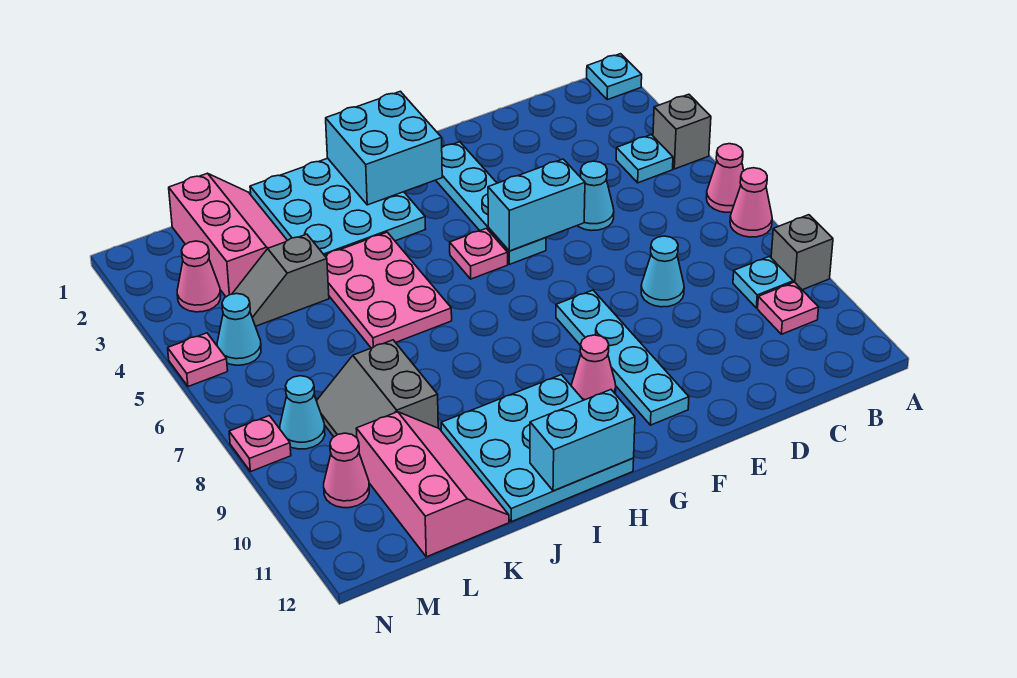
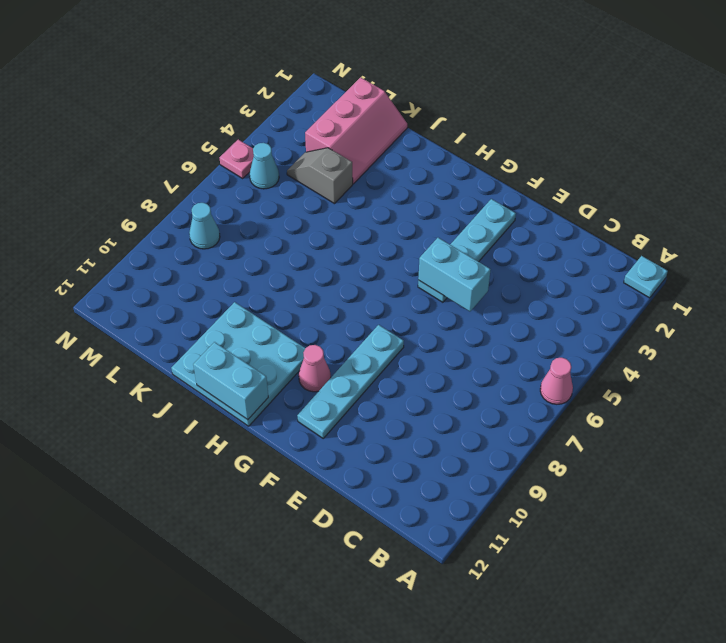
none -> grey brick A4 level 1
none -> pink cone A7 level 1
none -> grey brick A9 level 1
none -> cyan plate B4 level 1

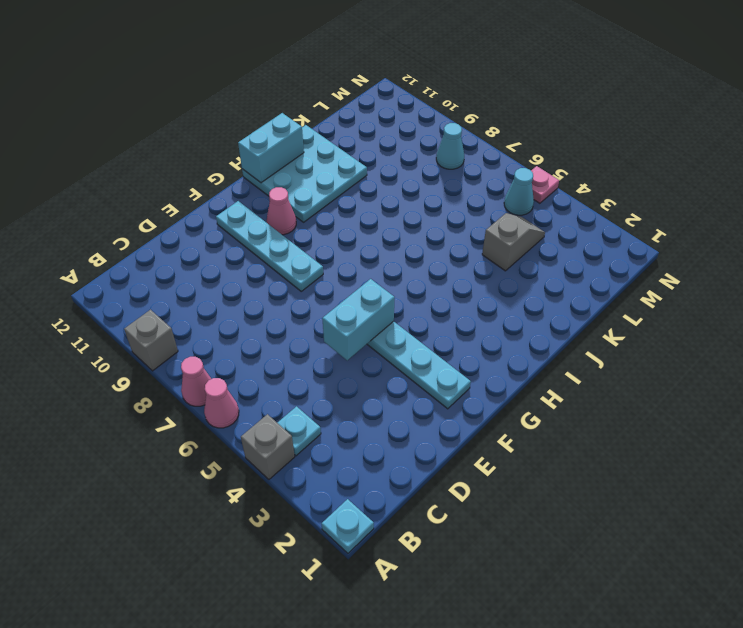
none -> cyan plate B9 level 1
none -> pink plate B10 level 1
none -> cyan cone D5 level 1
none -> cyan cone D8 level 1

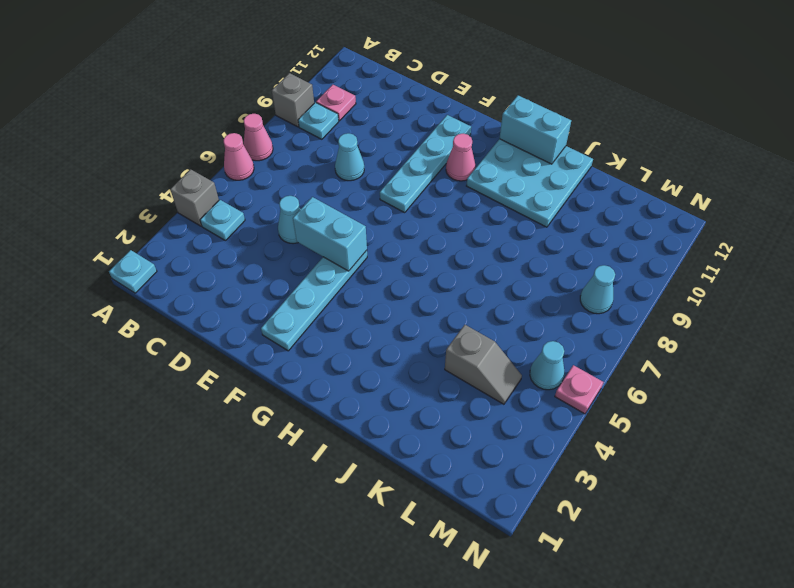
none -> pink plate G5 level 1
none -> cyan plate H1:J3 level 1
none -> pink plate I4:J6 level 1
none -> pink slope K1:L3 level 1 top L

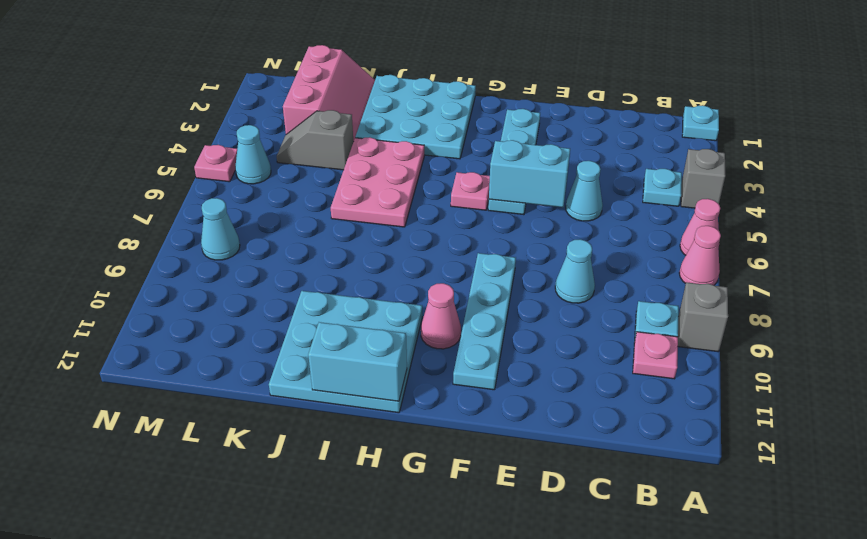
none -> grey slope K8:L9 level 1 top K
none -> pink slope K10:L12 level 1 top L
none -> pink cone M3 level 1
none -> pink cone M10 level 1

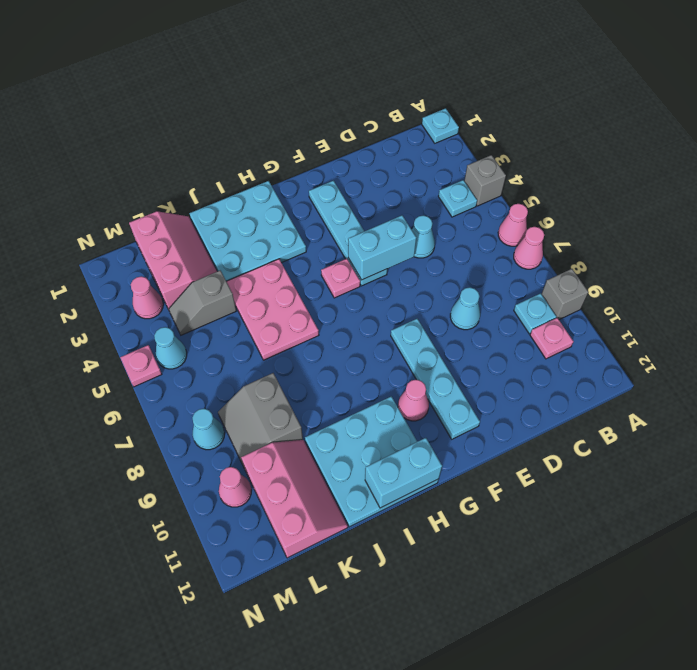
none -> pink plate N8 level 1
none -> cyan brick G1:H2 level 2

